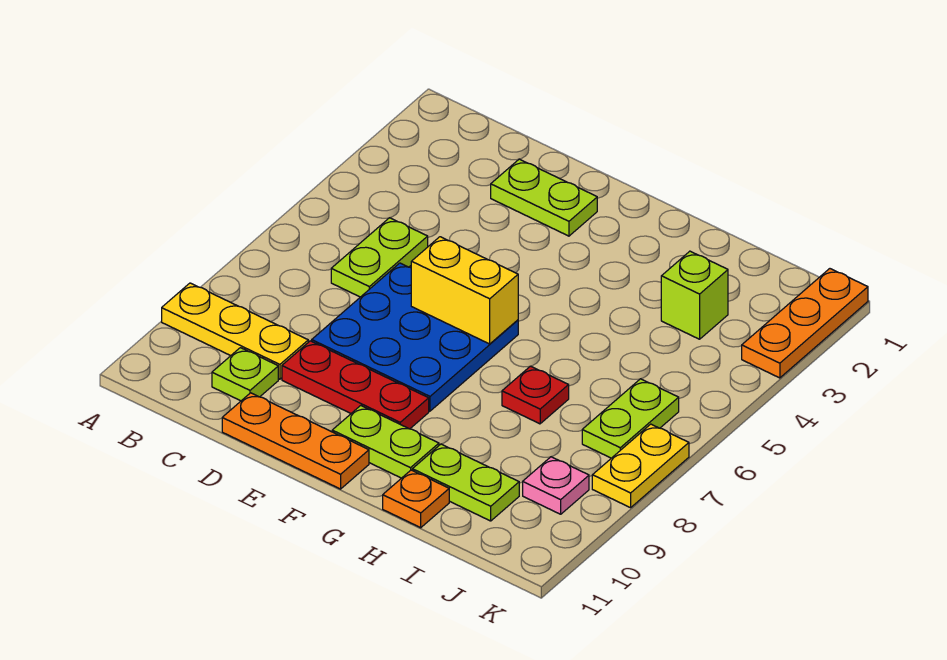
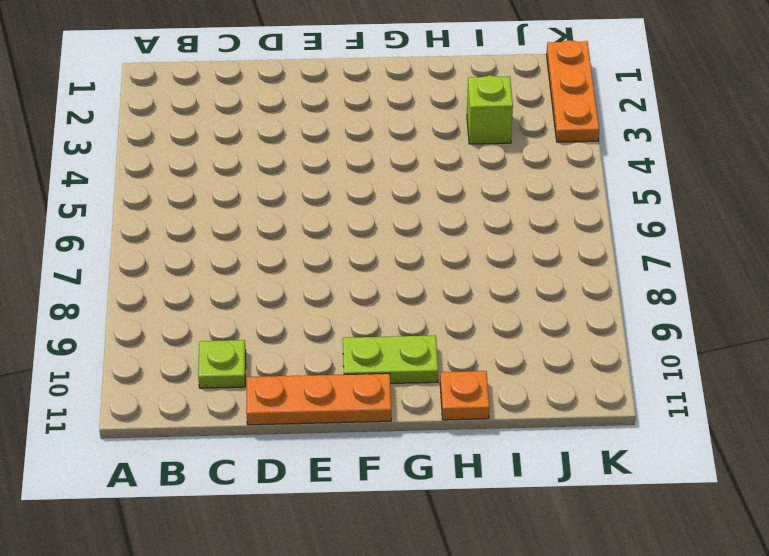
none -> yellow plate A9:C9 level 1
none -> lime plate C5:C6 level 1
none -> lime plate D2:E2 level 1

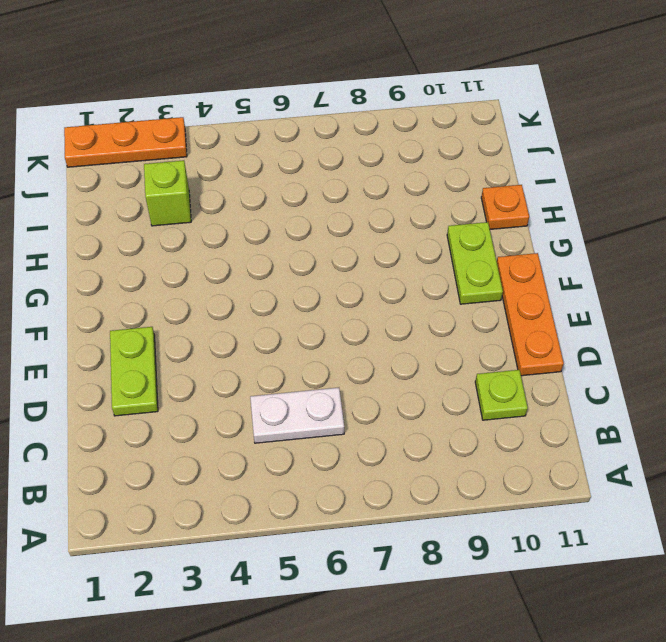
white plate C5:C6 level 1 -> lime plate C5:C6 level 1
none -> yellow plate A9:C9 level 1
none -> blue plate D6:F8 level 1
none -> red plate D9:F9 level 1

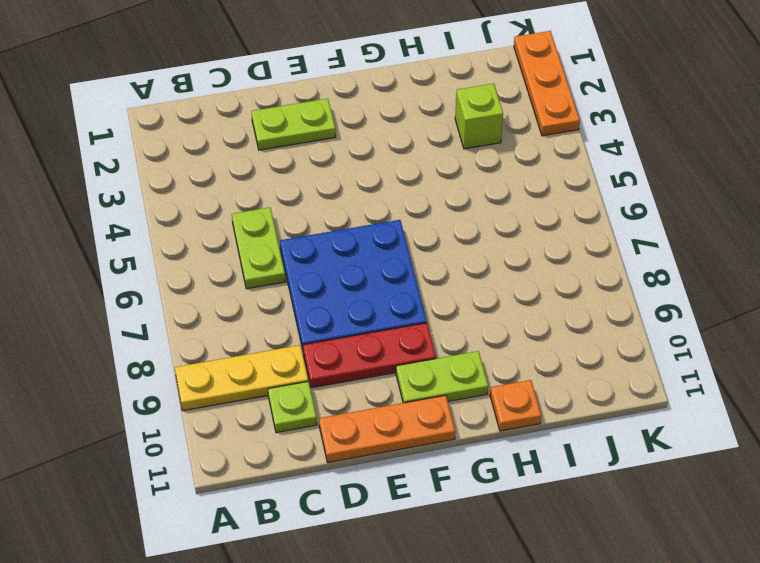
none -> red plate H7 level 1
none -> lime plate H10:I10 level 1
none -> lime plate J6:J7 level 1

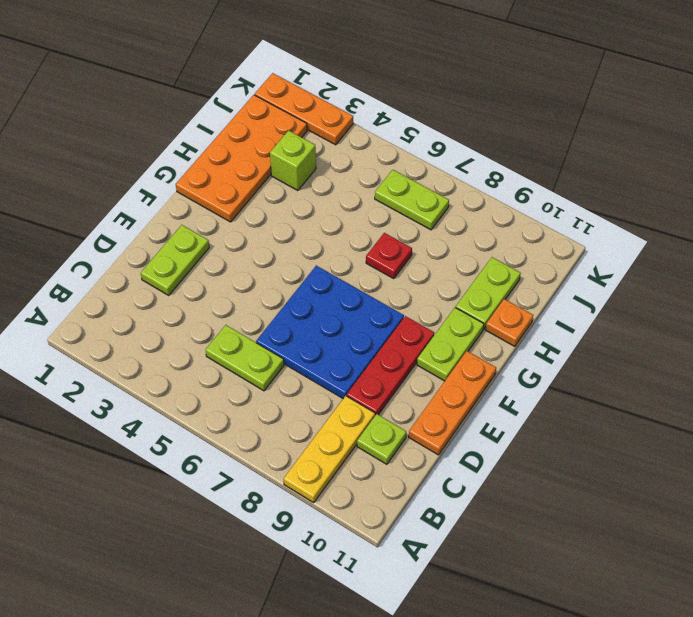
orange plate G1:J2 level 1 -> none
none -> pink plate J9 level 1
none -> yellow plate K7:K8 level 1
none -> yellow brick E6:F6 level 2

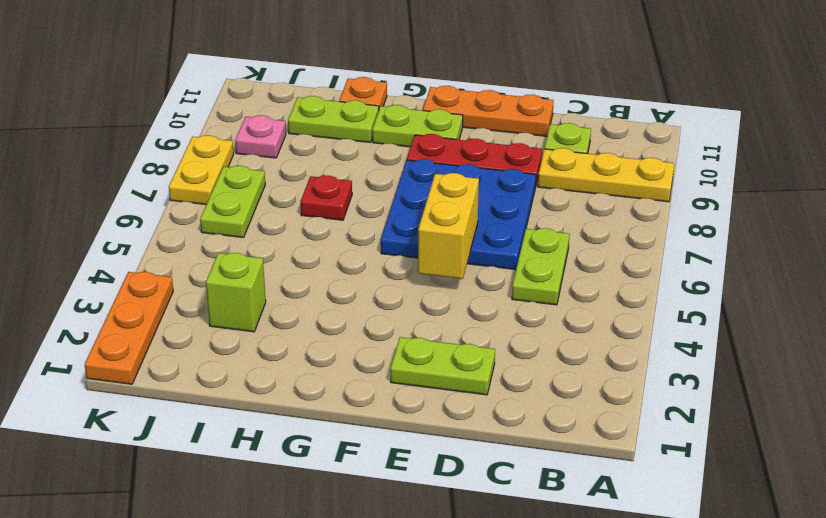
yellow brick E5:E6 level 2 -> yellow brick E6:F6 level 2

